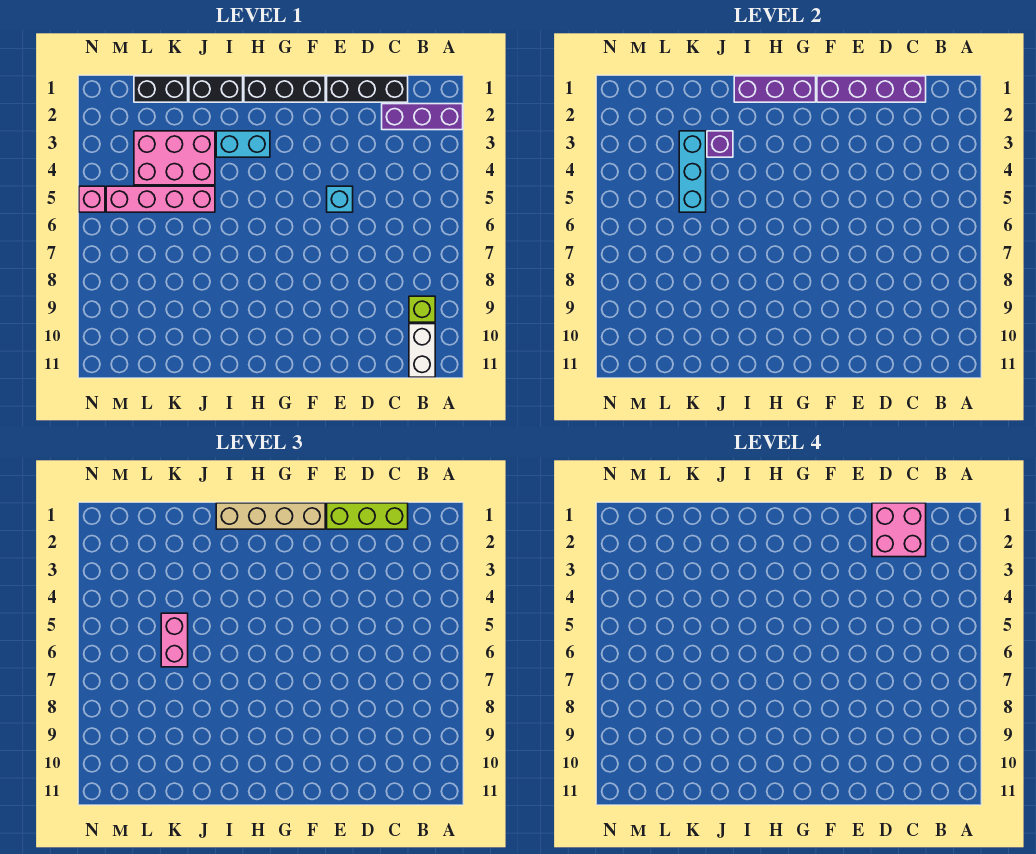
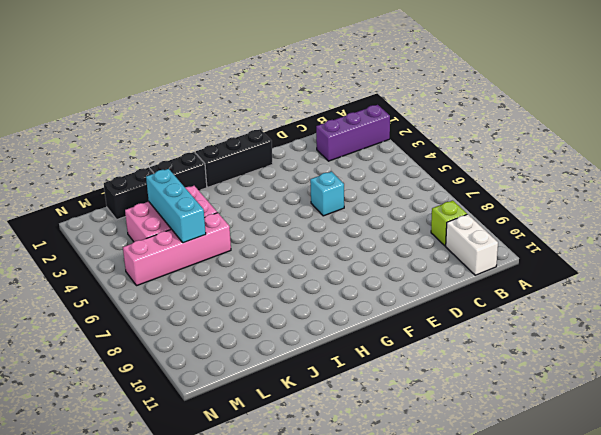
none -> black brick C1:E1 level 1
none -> cyan brick H3:I3 level 1
none -> pink brick N5 level 1

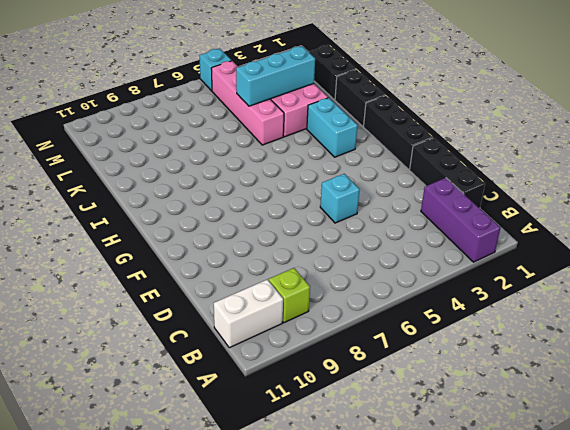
cyan brick N5 level 1 -> pink brick N5 level 1
none -> purple brick C1:F1 level 2
none -> purple brick G1:I1 level 2
none -> purple brick J3 level 2

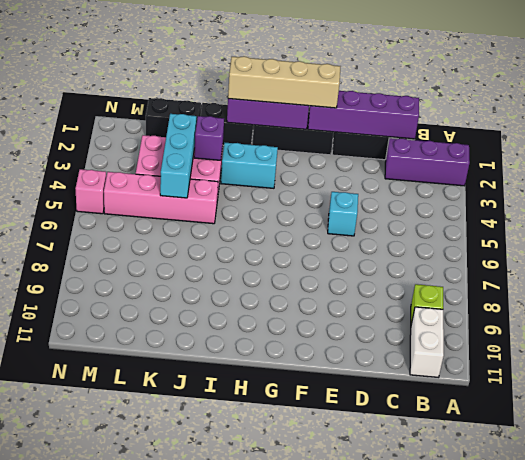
none -> lime brick C1:E1 level 3
none -> pink brick K5:K6 level 3
none -> pink brick C1:D2 level 4

